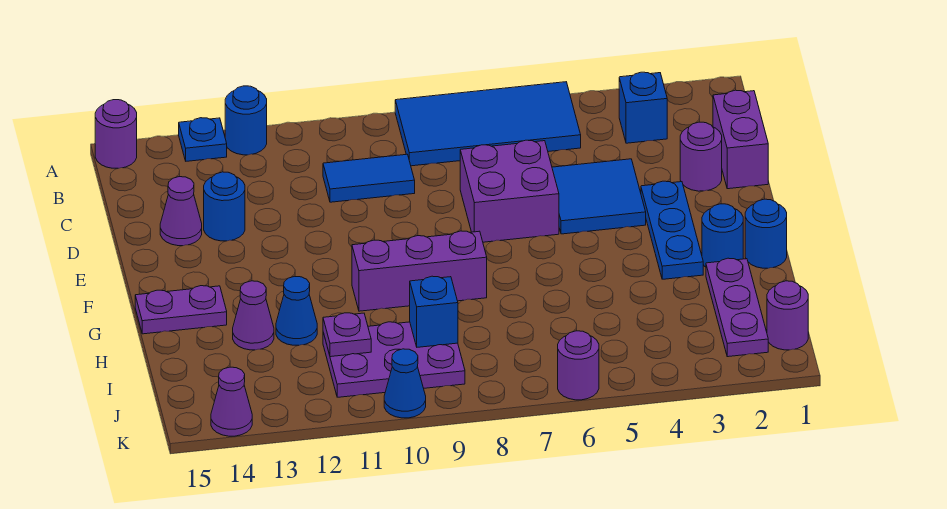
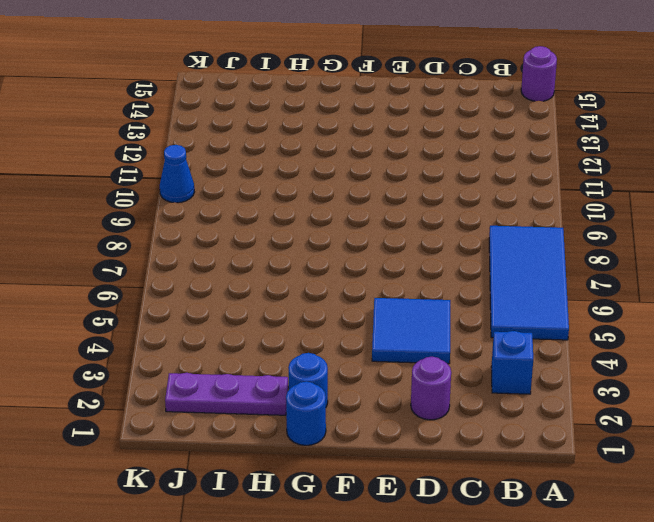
none -> blue round brick A12 level 1
none -> blue plate A13 level 1
none -> purple brick C1:D1 level 1

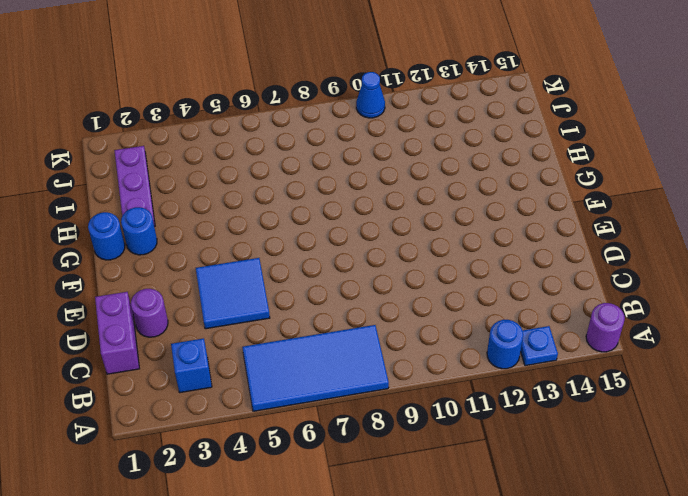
none -> blue tile C9:C10 level 1
none -> purple brick D6:E7 level 1
none -> blue round brick D13 level 1

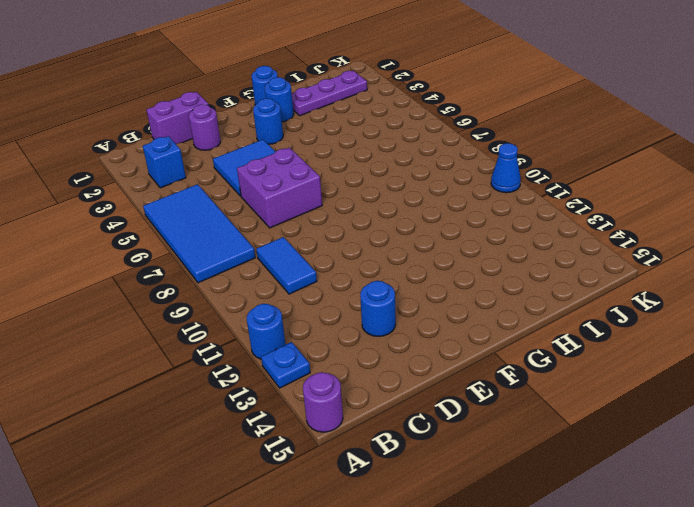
blue round brick F3 level 1 -> blue plate E3:G3 level 1
none -> purple cone D14 level 1
none -> purple brick G8:G10 level 1
none -> purple plate G14:G15 level 1

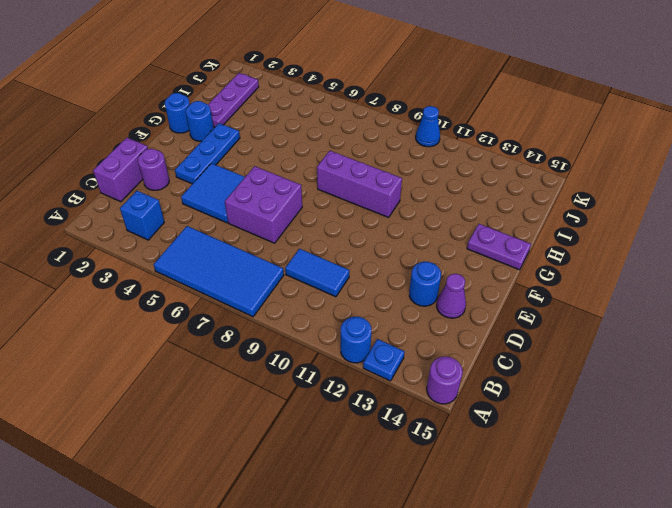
none -> blue cone H12 level 1
none -> purple cone H13 level 1
none -> purple plate I9:J11 level 1

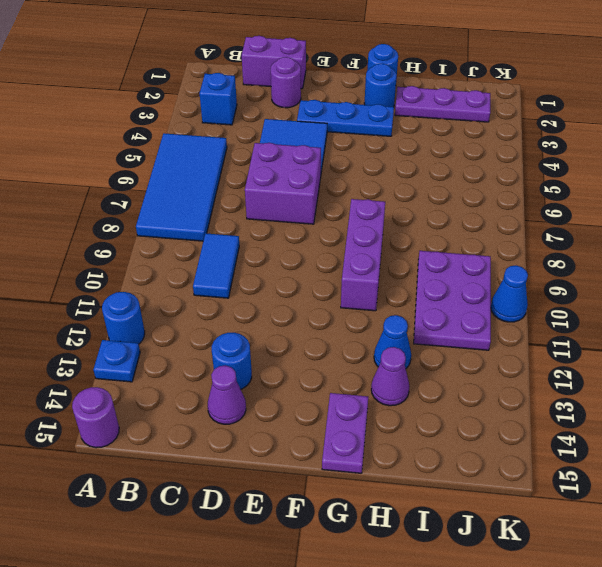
none -> purple round brick J1 level 1
none -> purple round brick K6 level 1
none -> purple cone K14 level 1

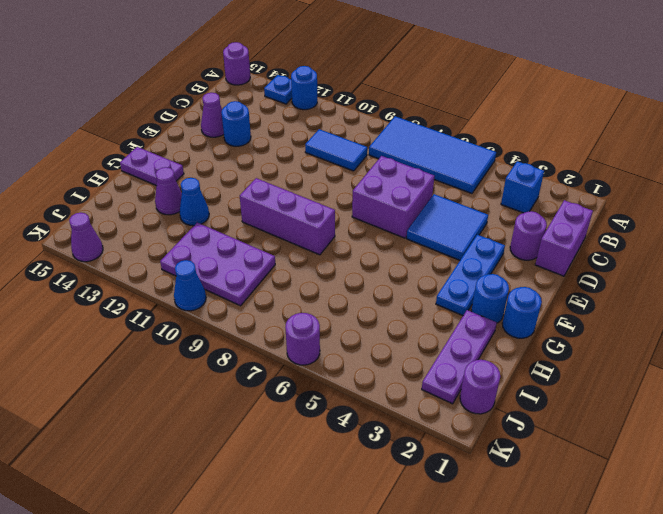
none -> blue brick I9 level 2
none -> purple plate I11 level 2

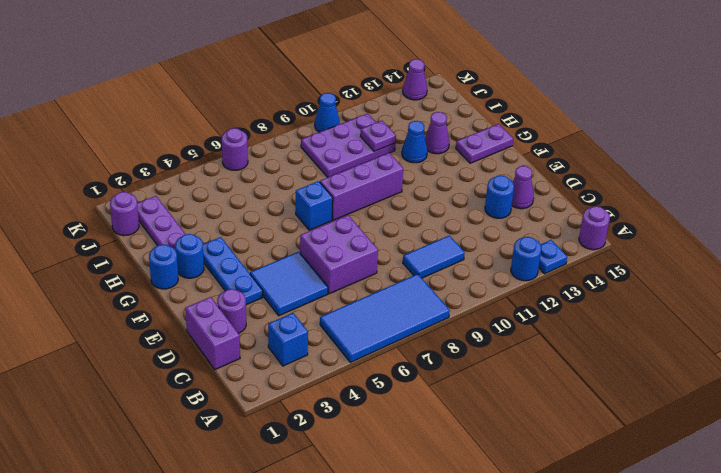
blue brick G7 level 1 -> blue brick I9 level 2

